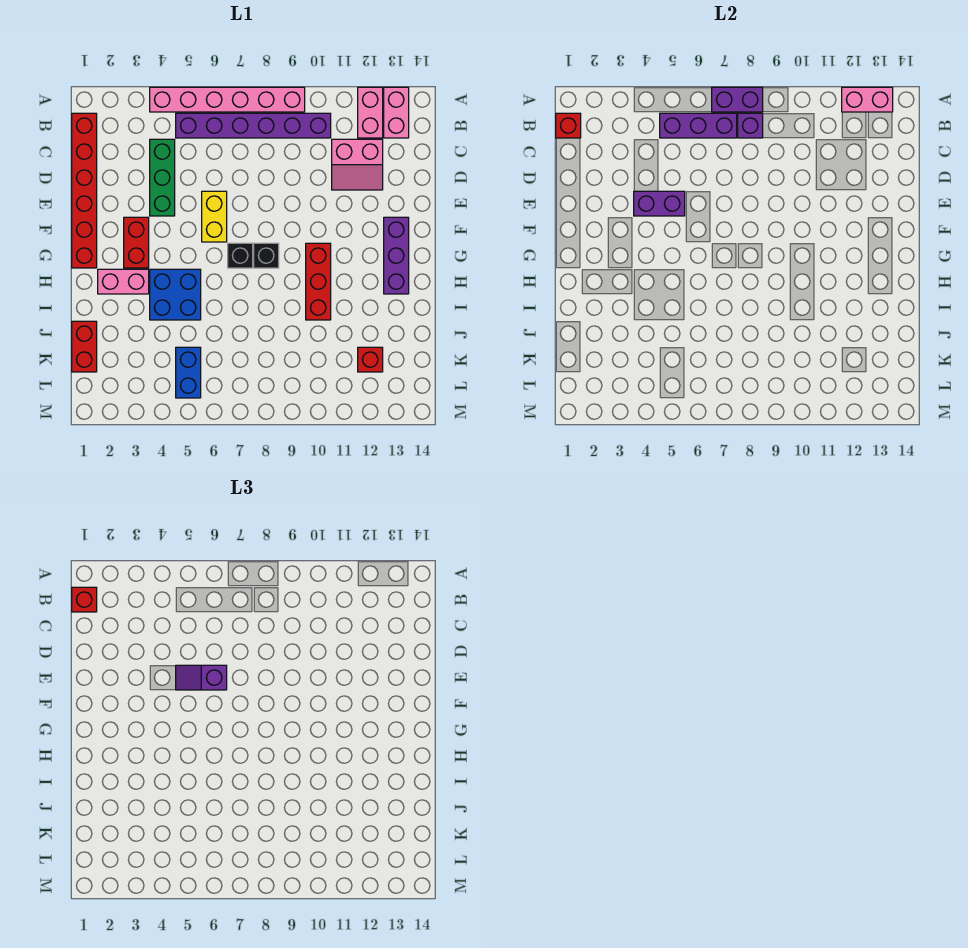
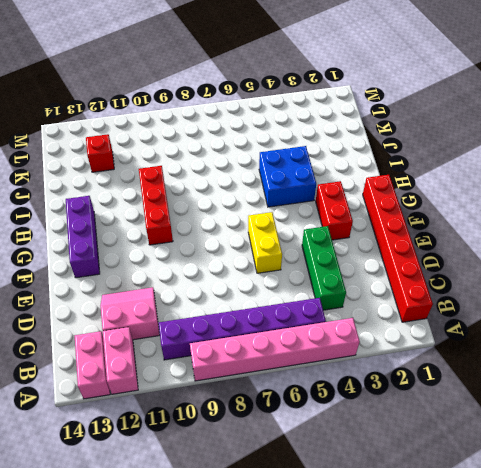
none -> black brick G7 level 1
none -> black brick G8 level 1
none -> pink brick H2:H3 level 1

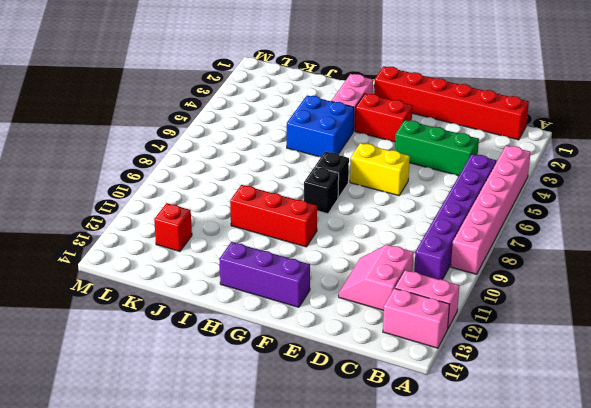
none -> red brick J1:K1 level 1
none -> blue brick K5:L5 level 1
none -> purple brick A7:A8 level 2

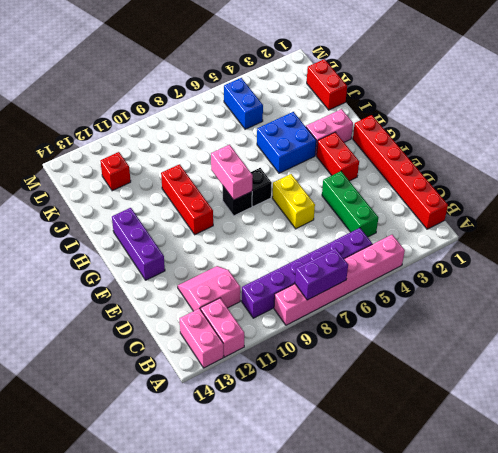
pink brick G8:H8 level 2 -> pink brick A12:A13 level 2
none -> red brick B1 level 2
none -> purple brick B5:B7 level 2
none -> purple brick B8 level 2

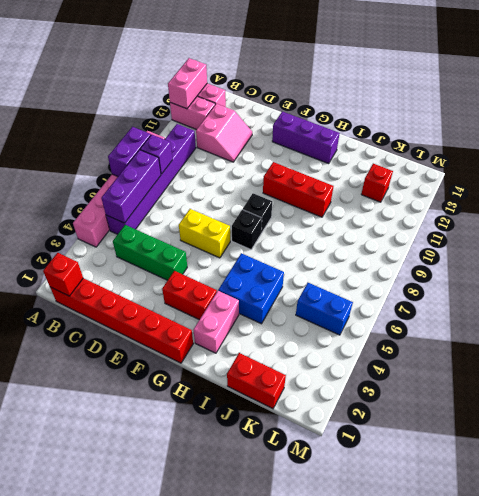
none -> purple brick E4:E5 level 2
none -> red brick B1 level 3
none -> purple slope E5:E6 level 3 top 6

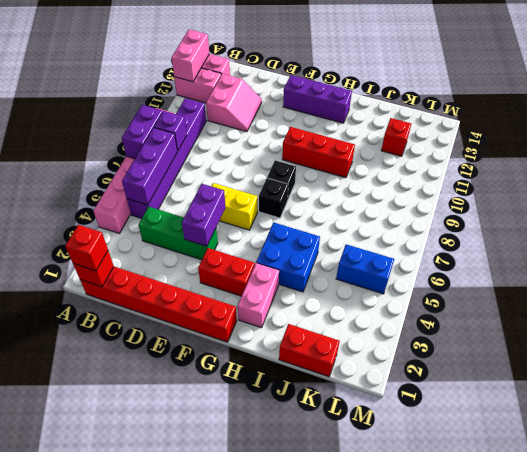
none -> purple slope E5:E6 level 3 top 6

